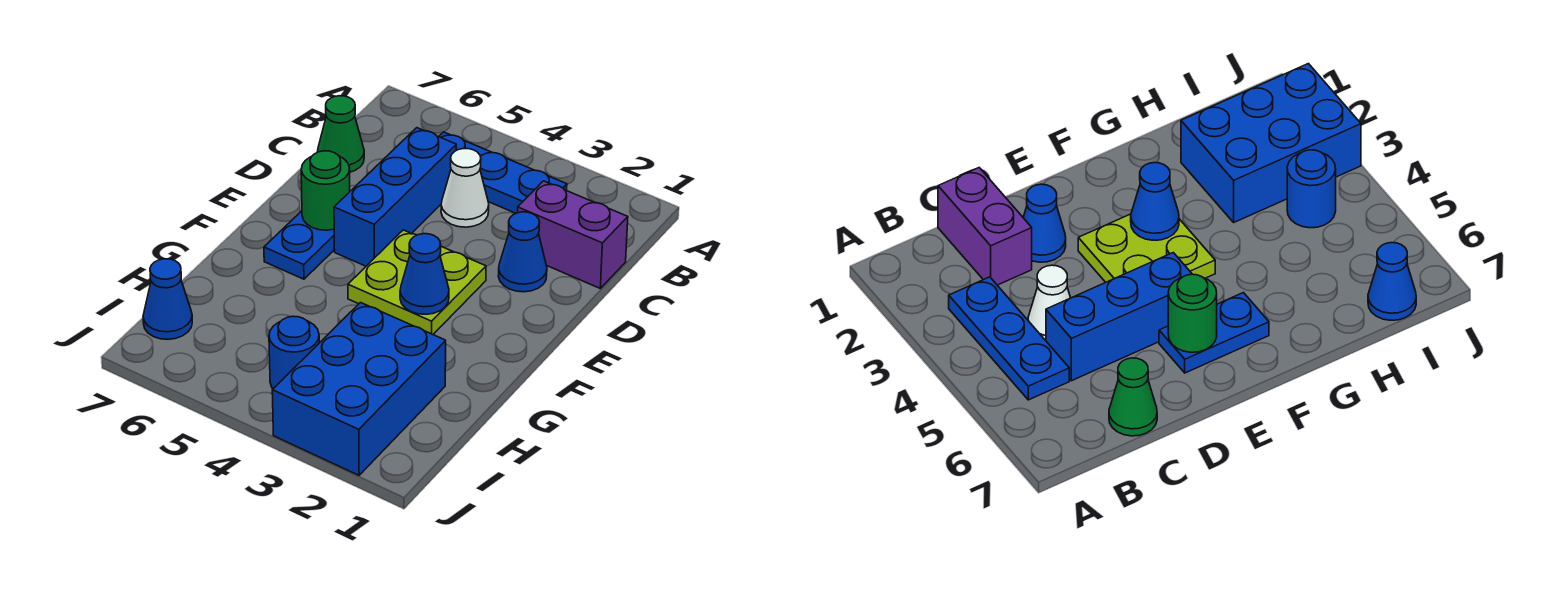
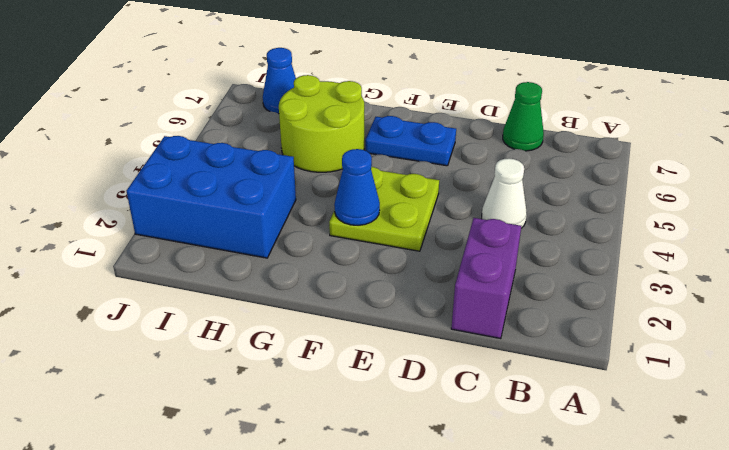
lime round brick G5:H6 level 1 -> none
none -> blue plate B3:B5 level 1
none -> blue brick C5:E5 level 1
none -> blue cone D2 level 1

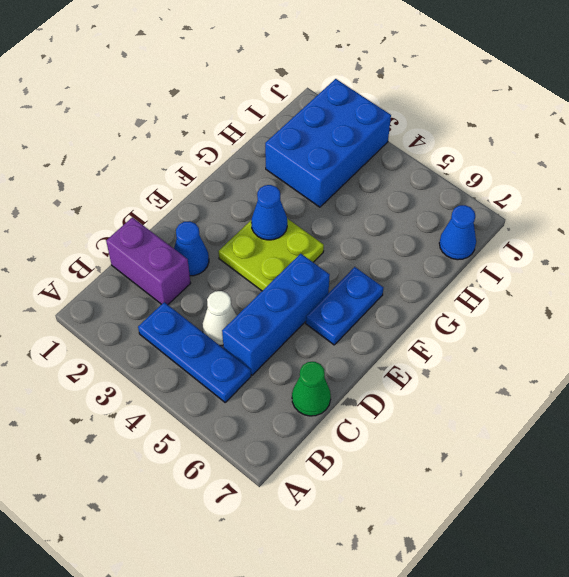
none -> blue round brick I4 level 1
none -> green round brick E6 level 2

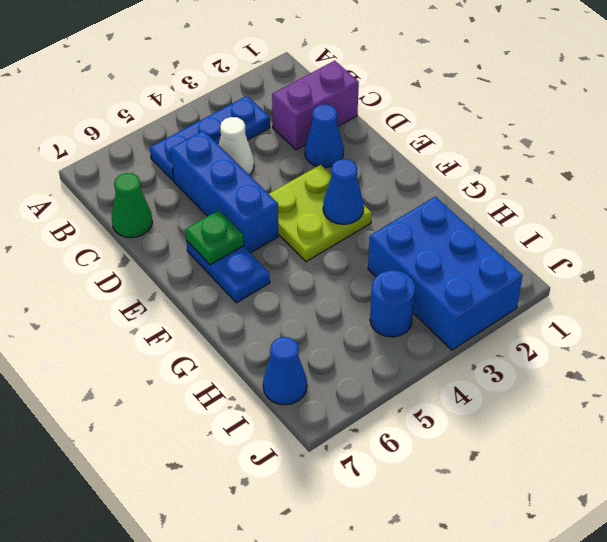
green plate E6 level 2 -> green round brick E6 level 2

